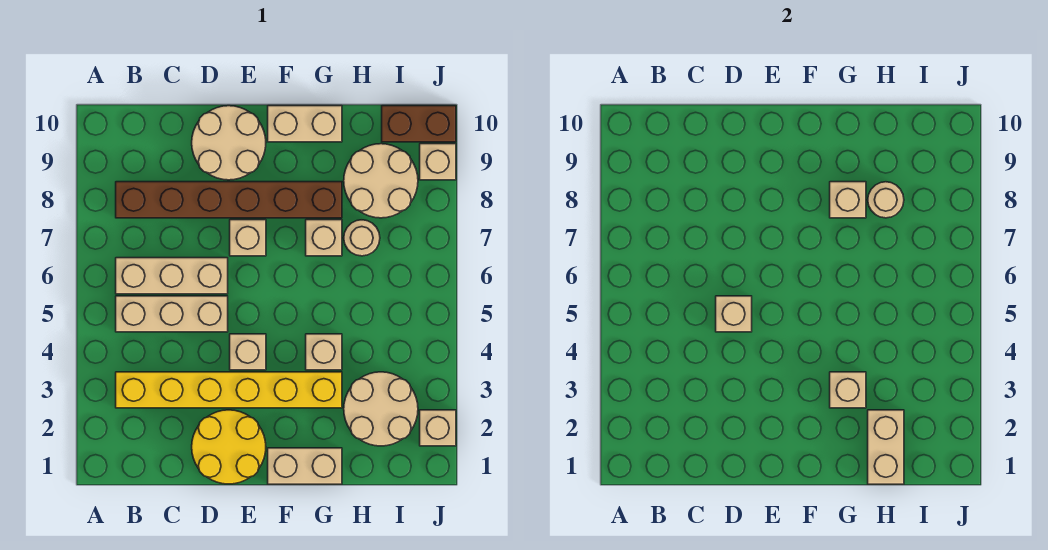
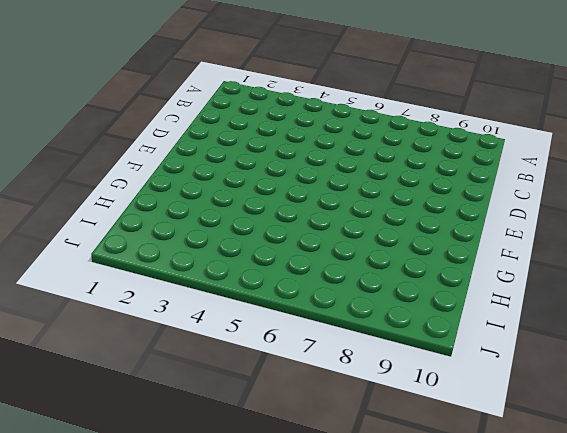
none -> yellow brick B3:G3 level 1
none -> tan brick B5:D5 level 1
none -> tan brick B6:D6 level 1

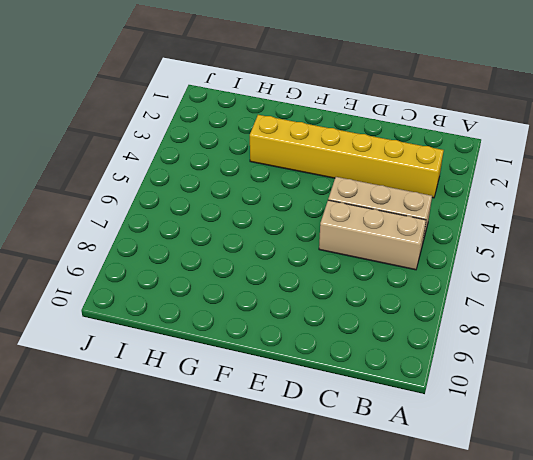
none -> brown brick B8:G8 level 1
none -> yellow round brick D1:E2 level 1
none -> tan round brick D9:E10 level 1

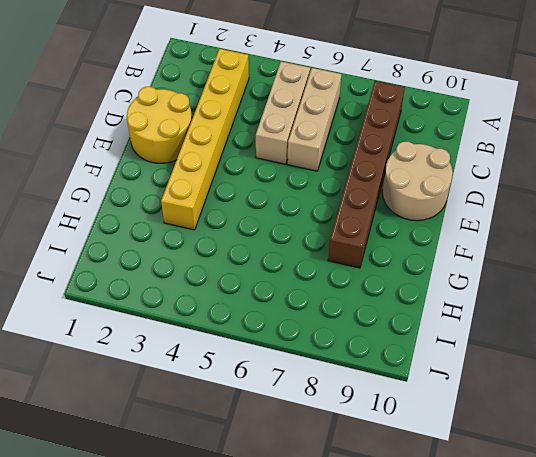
none -> tan brick E4 level 1
none -> tan brick E7 level 1
none -> tan brick F1:G1 level 1

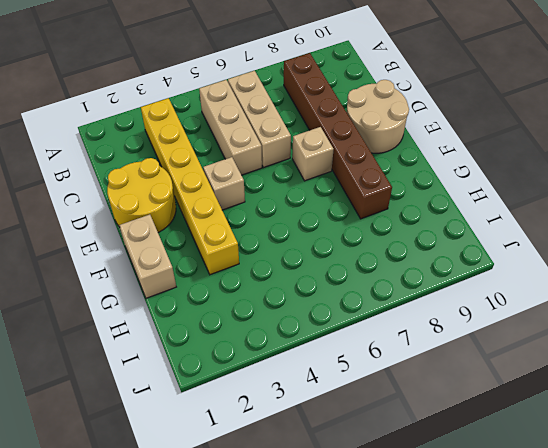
none -> tan brick F10:G10 level 1
none -> tan brick G4 level 1
none -> tan brick G7 level 1

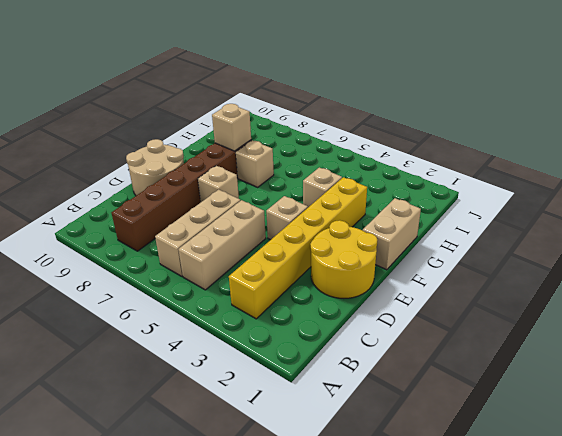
none -> tan brick F10:G10 level 1
none -> tan round brick H2:I3 level 1
none -> tan round brick H7 level 1

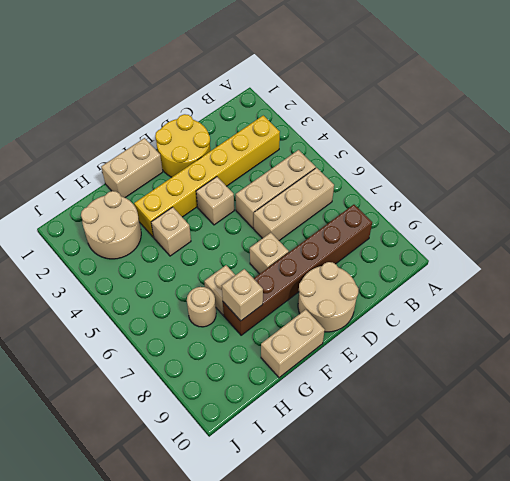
none -> tan round brick H8:I9 level 1
none -> brown brick I10:J10 level 1
none -> tan brick J2 level 1

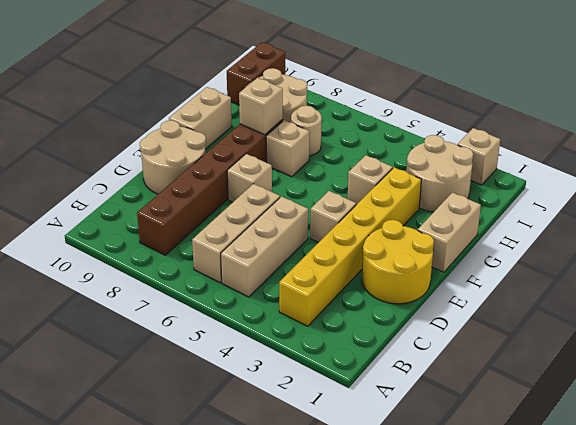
none -> tan brick J9 level 1
none -> tan brick D5 level 2
none -> tan brick G3 level 2

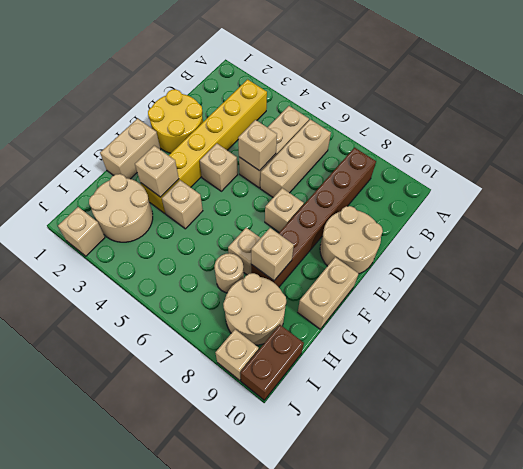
none -> tan brick H1:H2 level 2
none -> tan round brick H8 level 2

